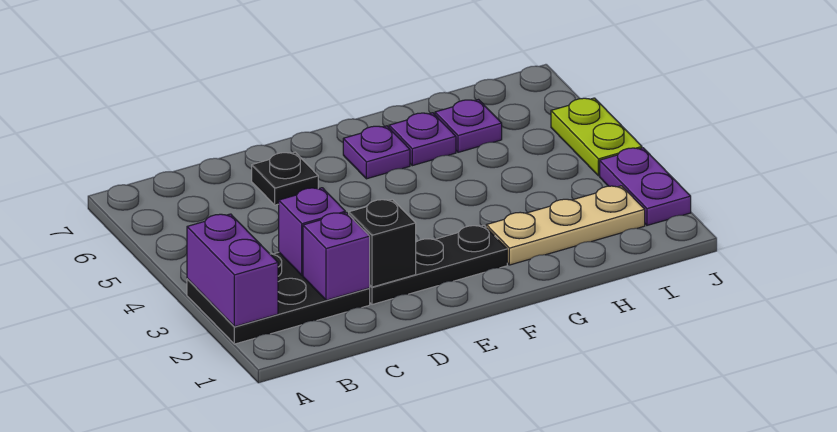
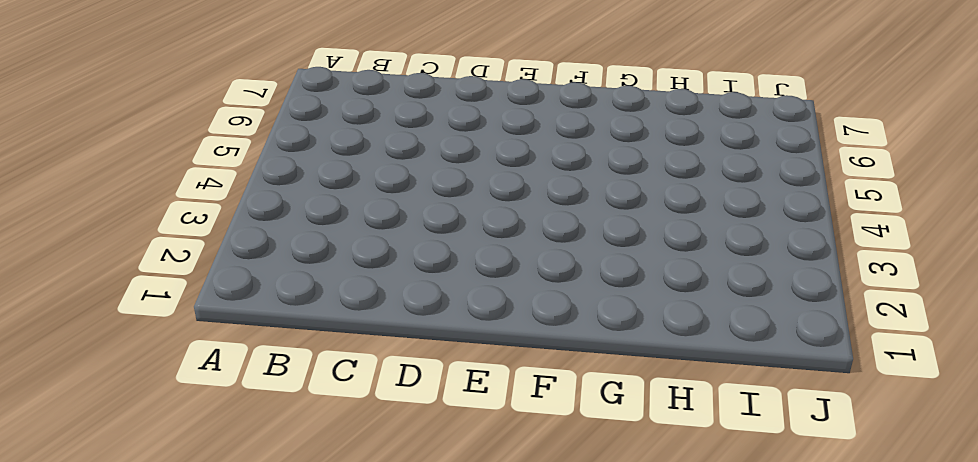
none -> black plate A2:C3 level 1
none -> black plate D2:F2 level 1
none -> black plate D6 level 1

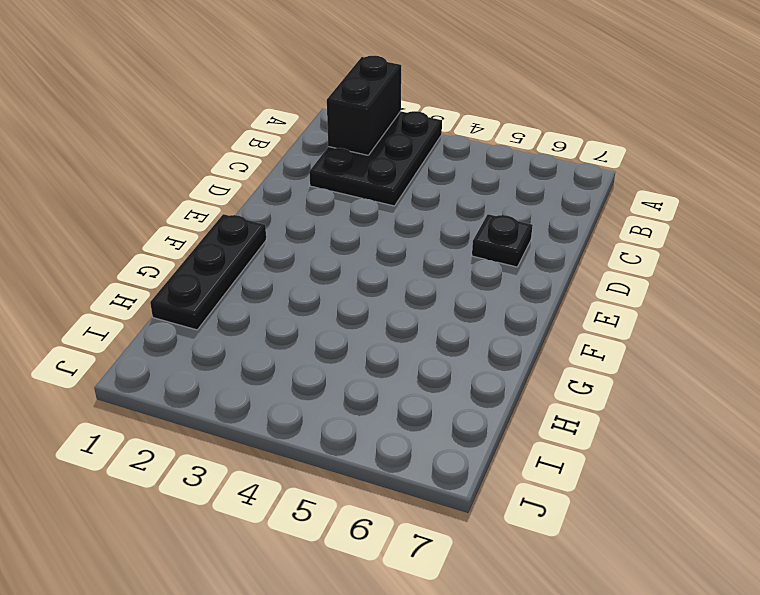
black brick A2:B2 level 2 -> purple brick A2:A3 level 2
black plate F1:H1 level 1 -> black plate D2:F2 level 1
none -> purple plate F6 level 1
none -> tan plate G2:I2 level 1
none -> purple plate G6 level 1

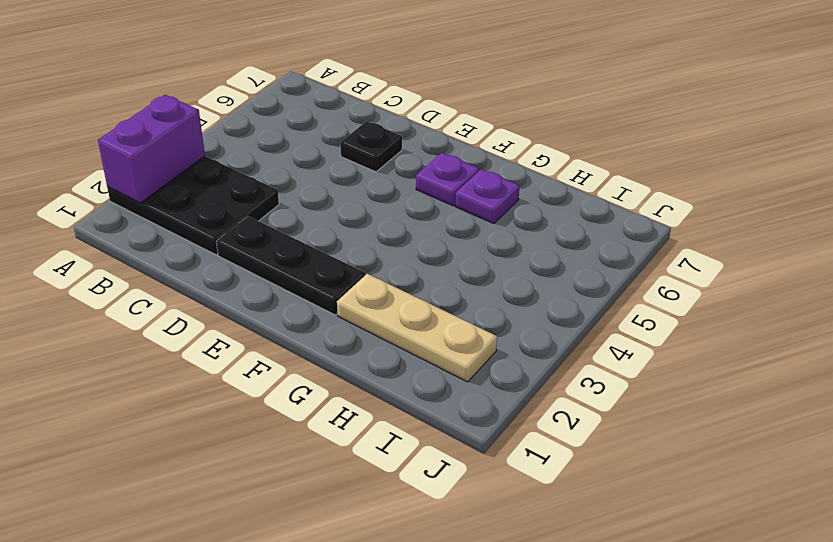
none -> purple plate H6 level 1
none -> purple plate J2:J3 level 1
none -> lime plate J4:J5 level 1

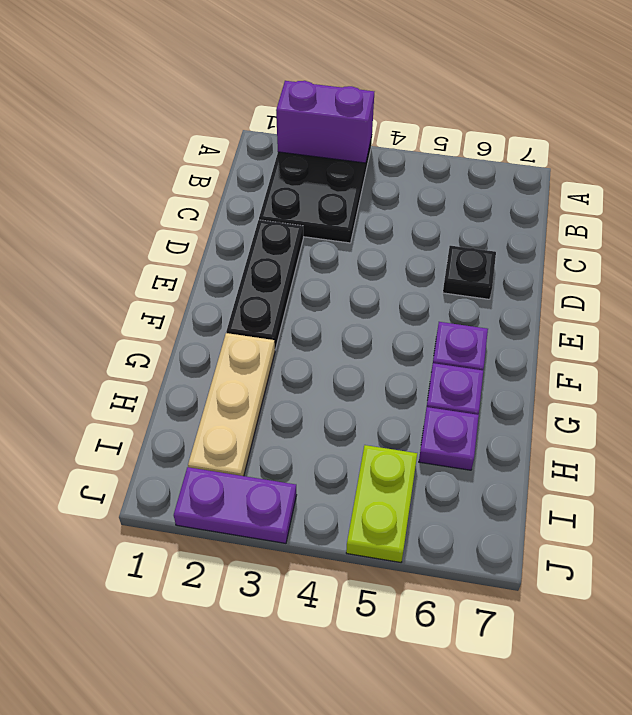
lime plate I5:J5 level 1 -> lime plate J4:J5 level 1
none -> purple brick C2 level 2
none -> purple brick C3 level 2
none -> black brick D2 level 2

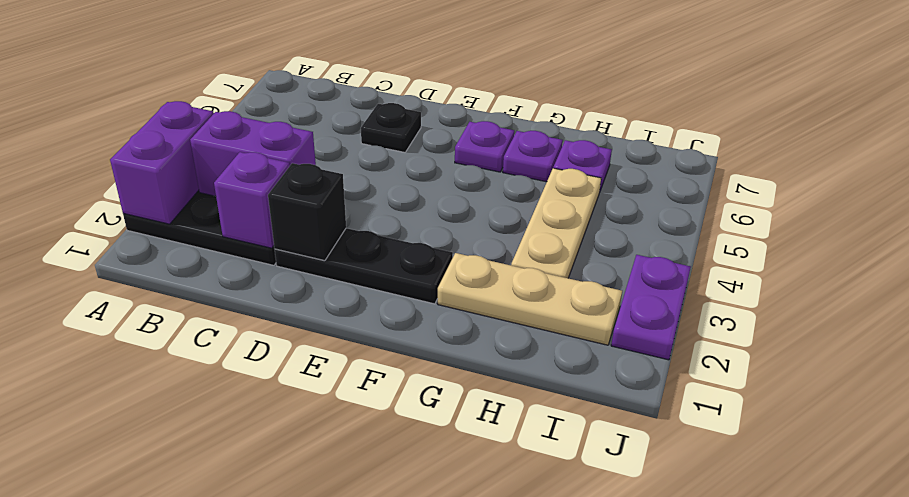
purple brick B3:C3 level 2 -> purple brick C3 level 2
tan plate H3:H5 level 1 -> none
none -> lime plate J4:J5 level 1

